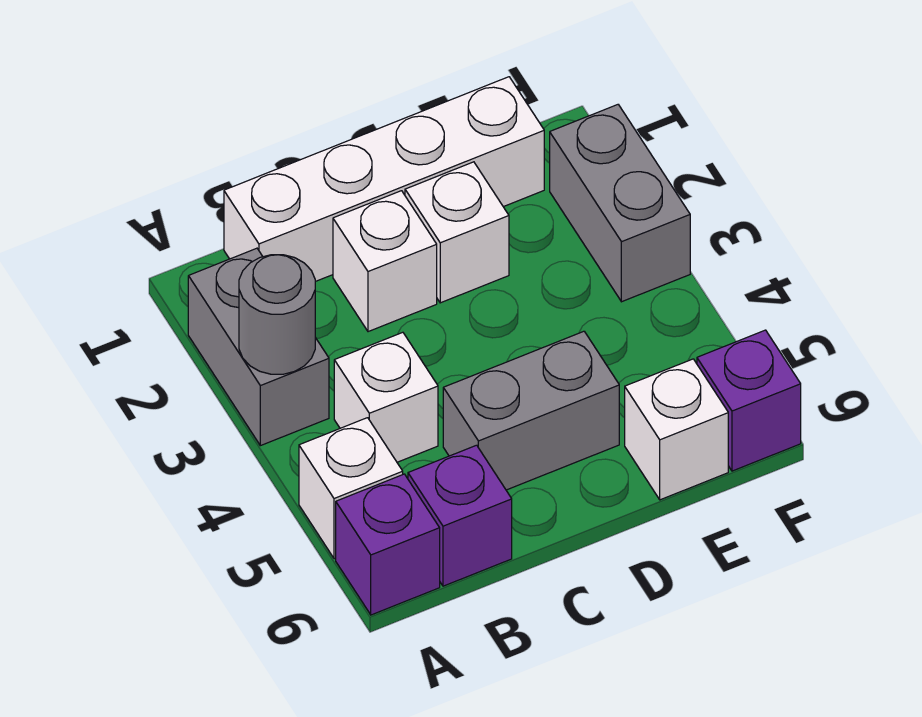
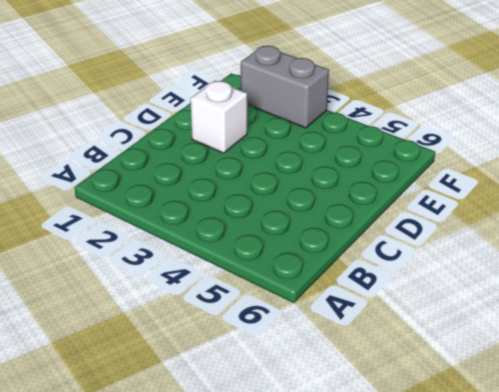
none -> grey brick A2:A3 level 1
none -> white brick A5 level 1
none -> purple brick A6 level 1

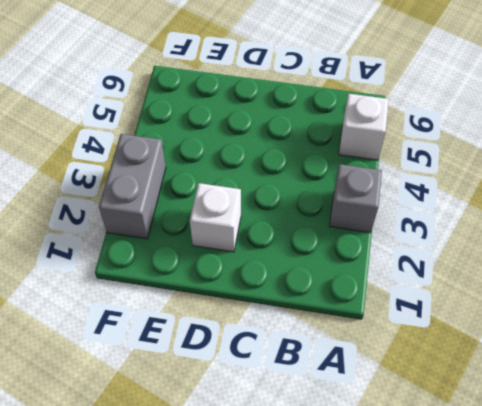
grey brick A3 level 1 -> grey brick A2:A3 level 1
none -> purple brick A6 level 1
none -> white brick B1:E1 level 1
none -> white brick B4 level 1

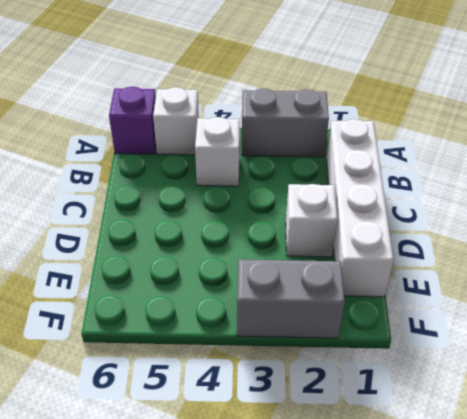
none -> purple brick B6 level 1
none -> white brick C2 level 1
none -> grey brick C5:D5 level 1

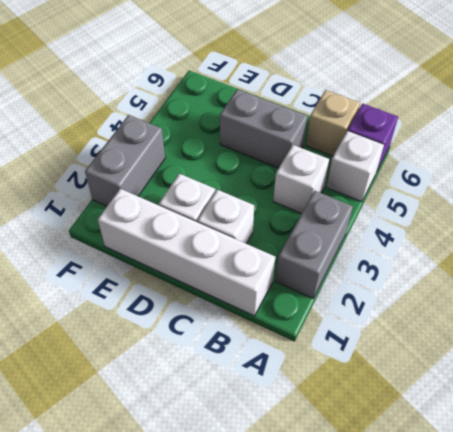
tan brick B6 level 1 -> purple brick B6 level 1
none -> white brick E6 level 1
none -> purple brick F6 level 1
none -> grey round brick A3 level 2

